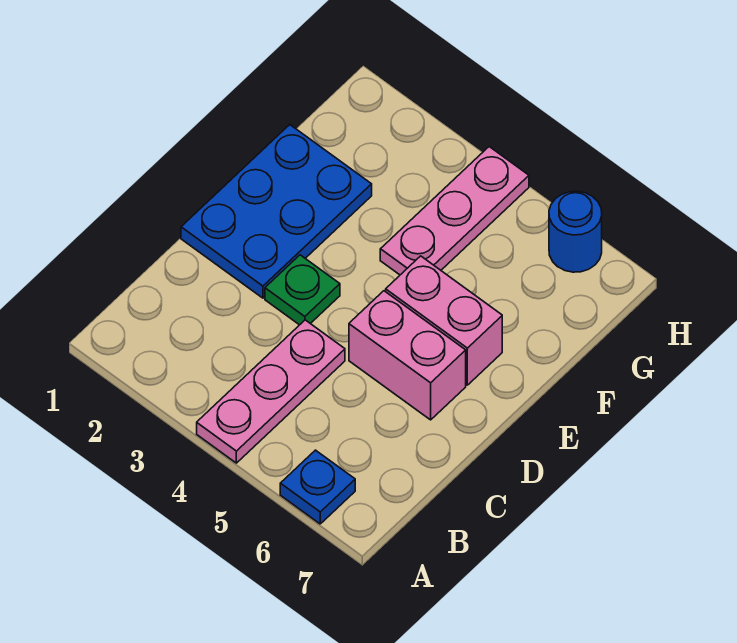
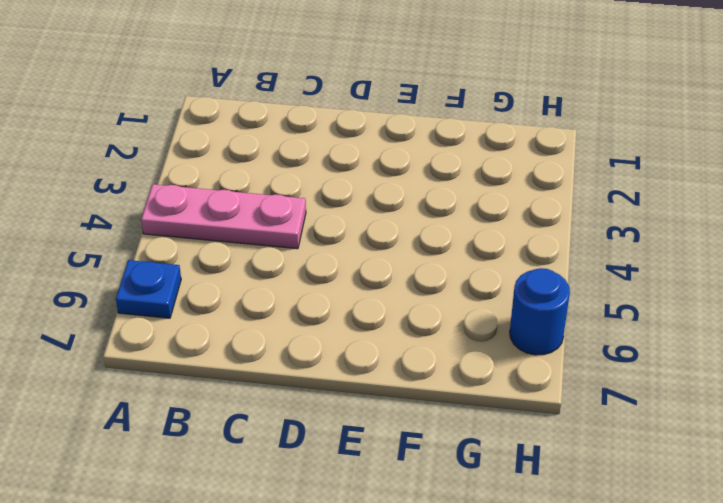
none -> blue plate D1:F2 level 1
none -> green plate D3 level 1

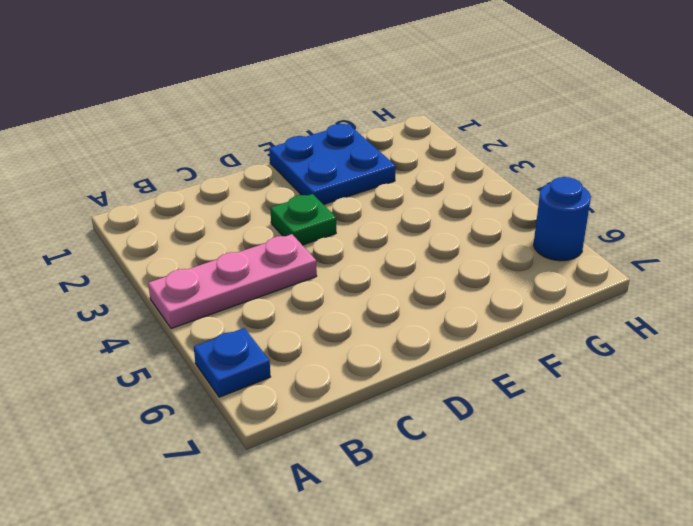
blue plate E1:F2 level 1 -> blue plate D1:F2 level 1
none -> pink brick D5:D6 level 1
none -> pink brick E5:E6 level 1

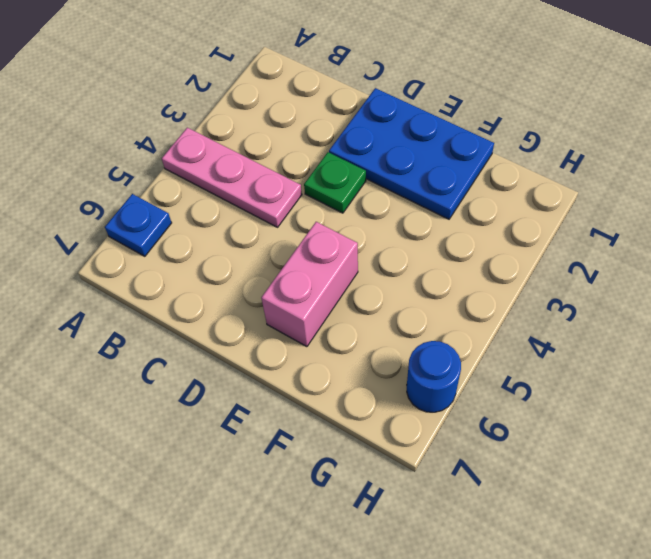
none -> pink brick D5:D6 level 1
none -> pink plate F4:H4 level 1

